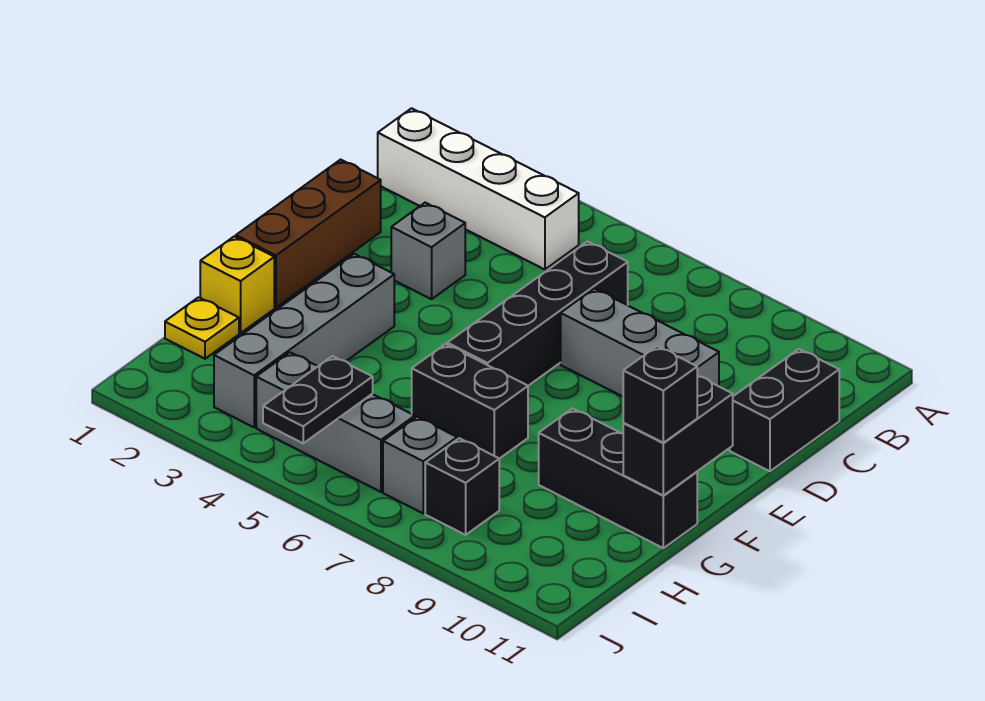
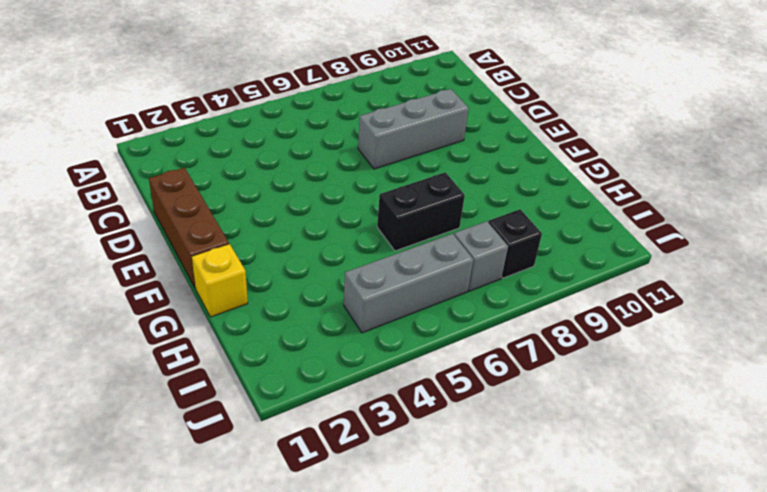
none -> white brick B1:B4 level 1
none -> black brick C6:F6 level 1
none -> black brick C11:D11 level 1

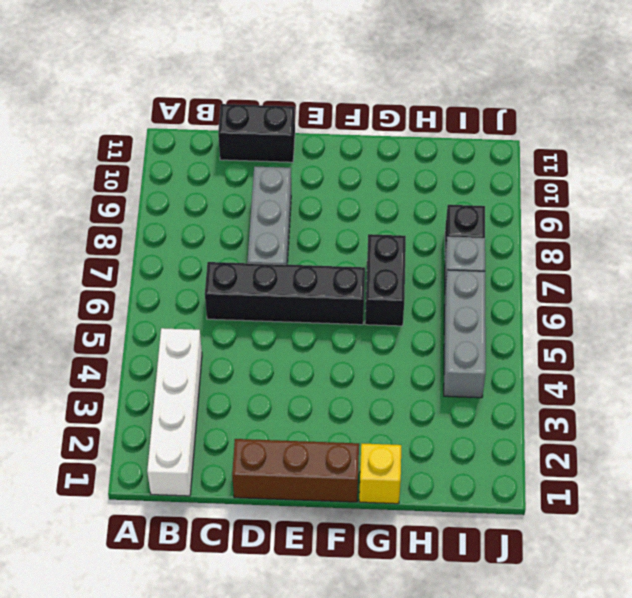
none -> grey brick D3 level 1
none -> grey brick F3:I3 level 1
none -> black brick G9:G11 level 1

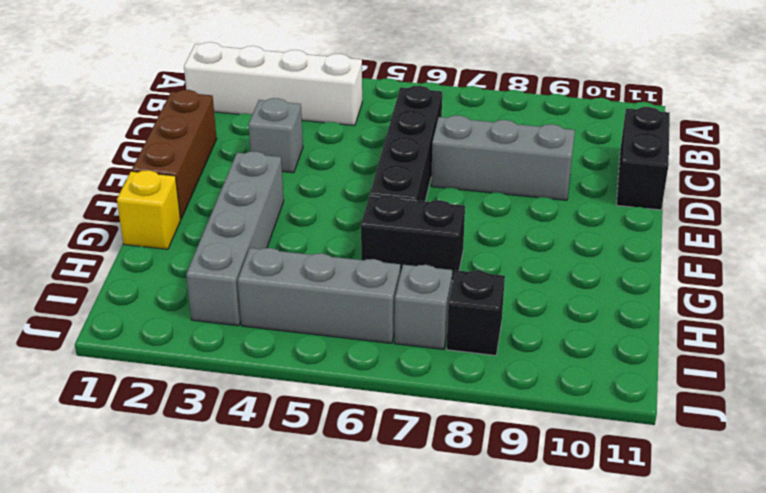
none -> black brick G9:G11 level 1
none -> yellow plate H1 level 1
none -> black brick F11:G11 level 2

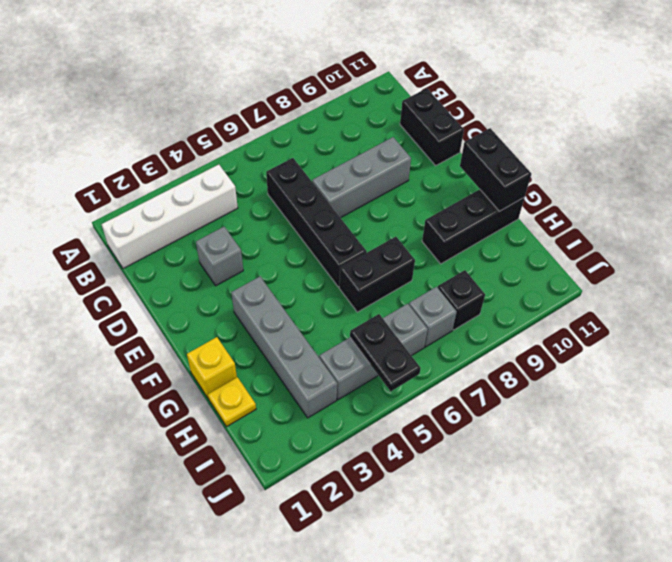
none -> brown brick D1:F1 level 1
none -> black brick G11 level 3

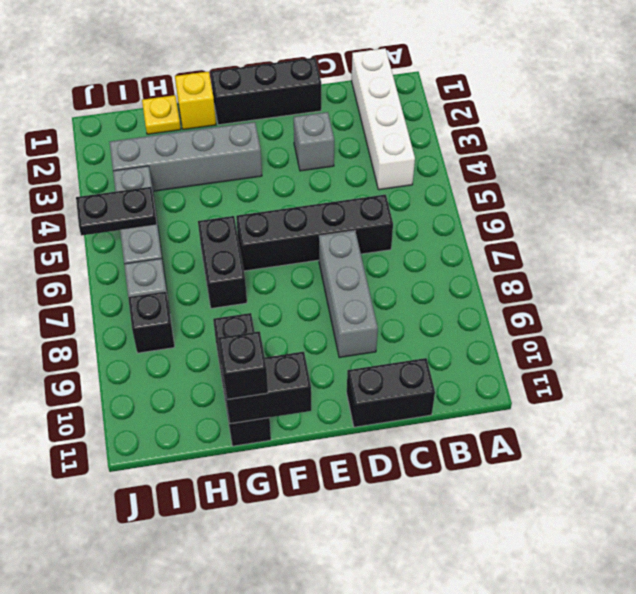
black brick D1:F1 level 1 -> brown brick D1:F1 level 1

